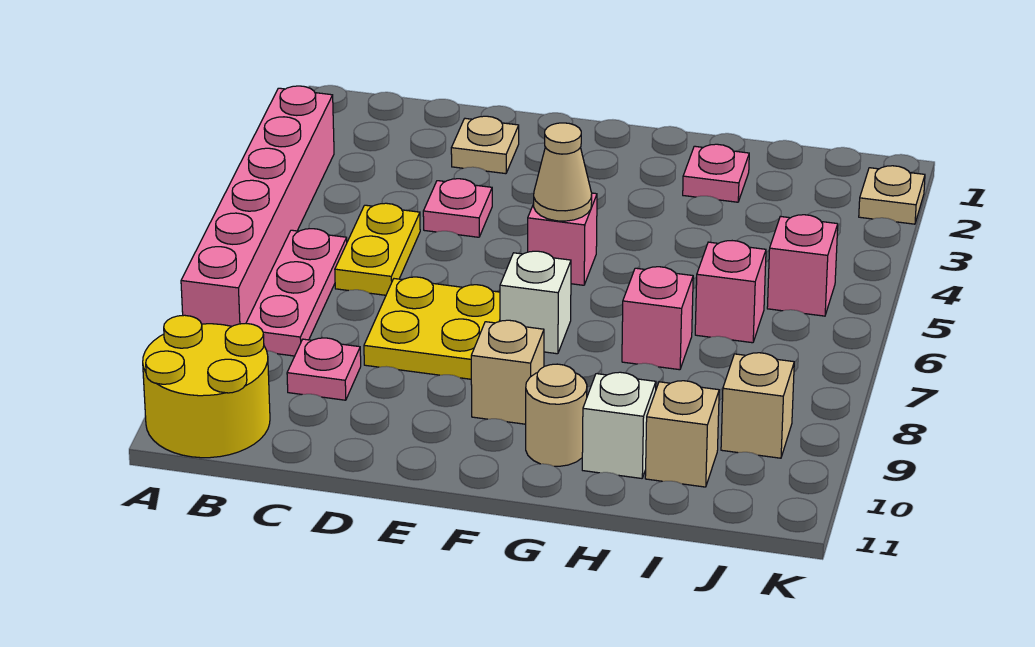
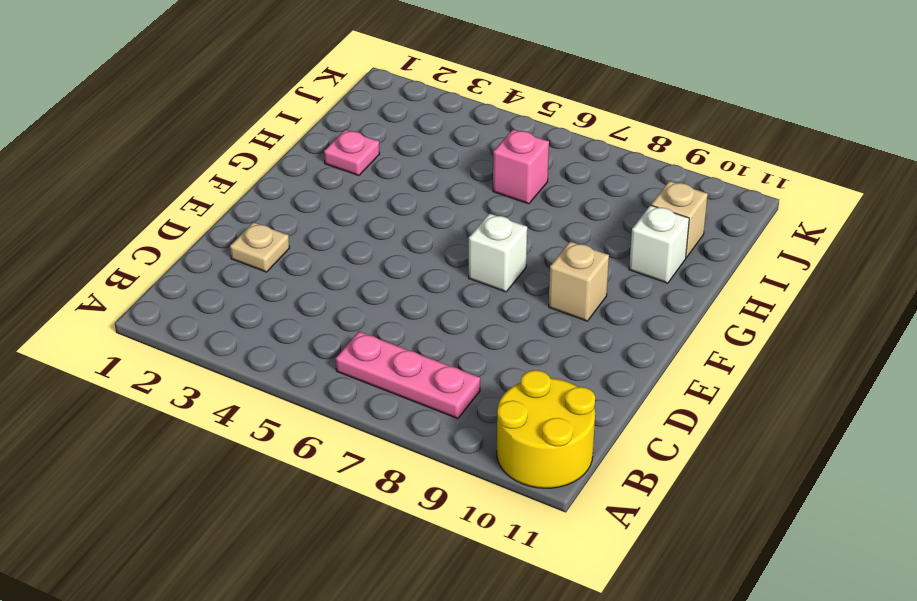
none -> pink brick A3:A8 level 1
none -> yellow plate C5:C6 level 1
none -> pink plate C9 level 1

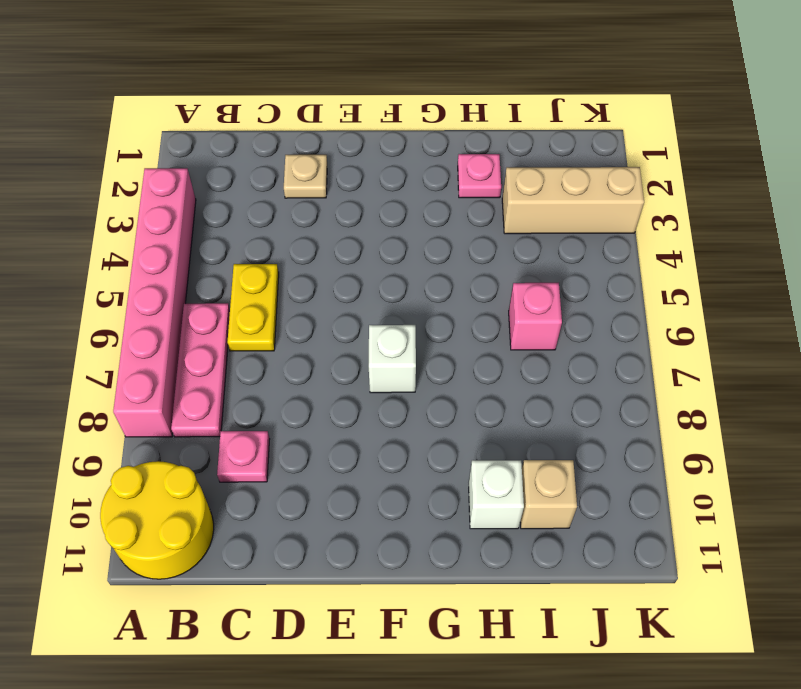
tan brick I3:K3 level 1 -> none
none -> pink plate D4 level 1
none -> yellow plate D7:E8 level 1
none -> pink brick F5 level 1

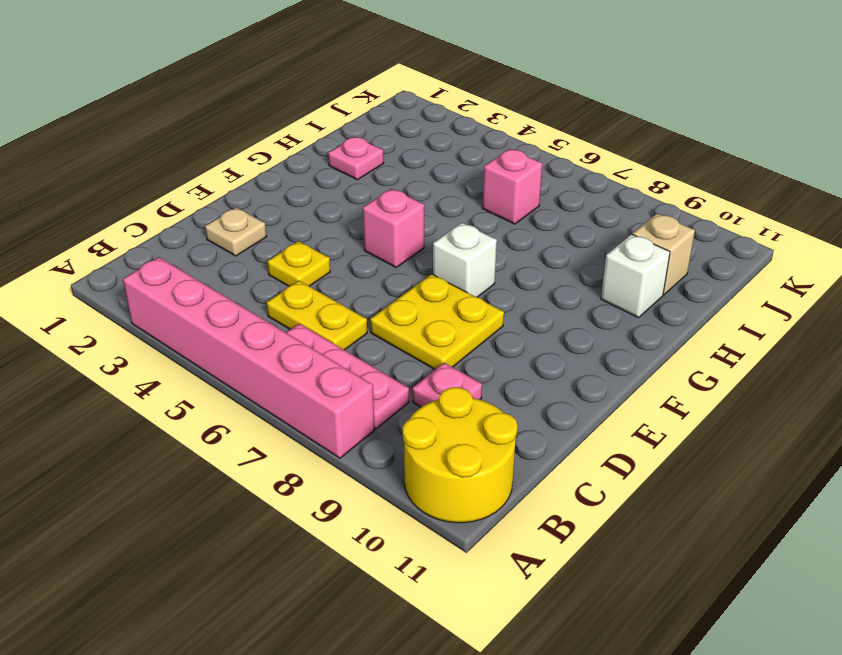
yellow plate D4 level 1 -> pink plate D4 level 1
none -> tan brick F9 level 1
none -> tan round brick G10 level 1
none -> pink brick H7 level 1

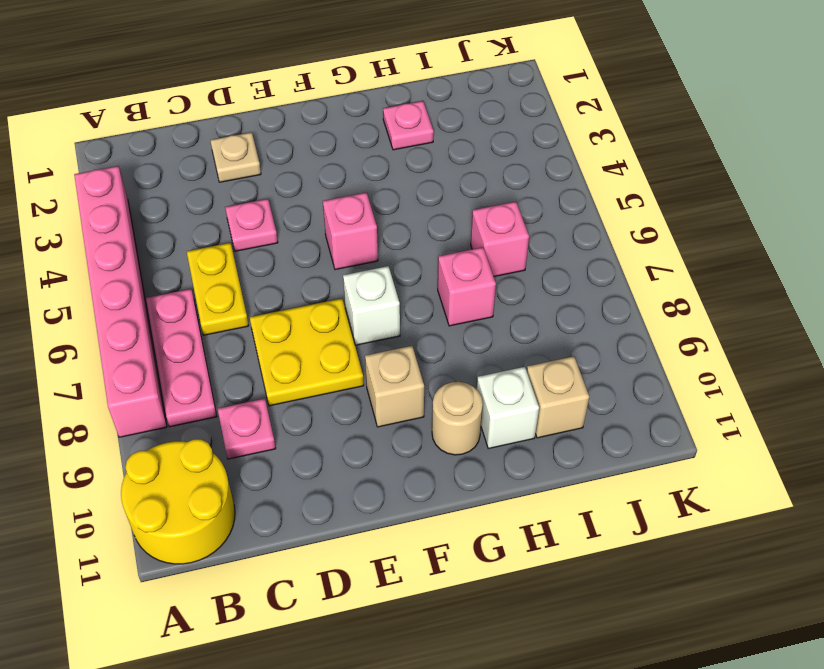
none -> pink brick J5 level 1
none -> tan brick J9 level 1
none -> tan plate K2 level 1

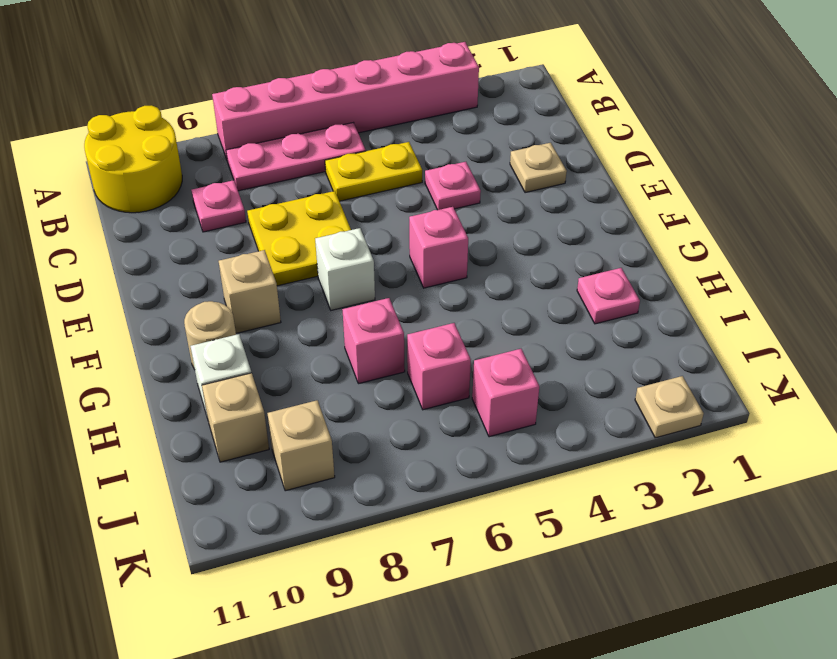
none -> tan cone F5 level 2

